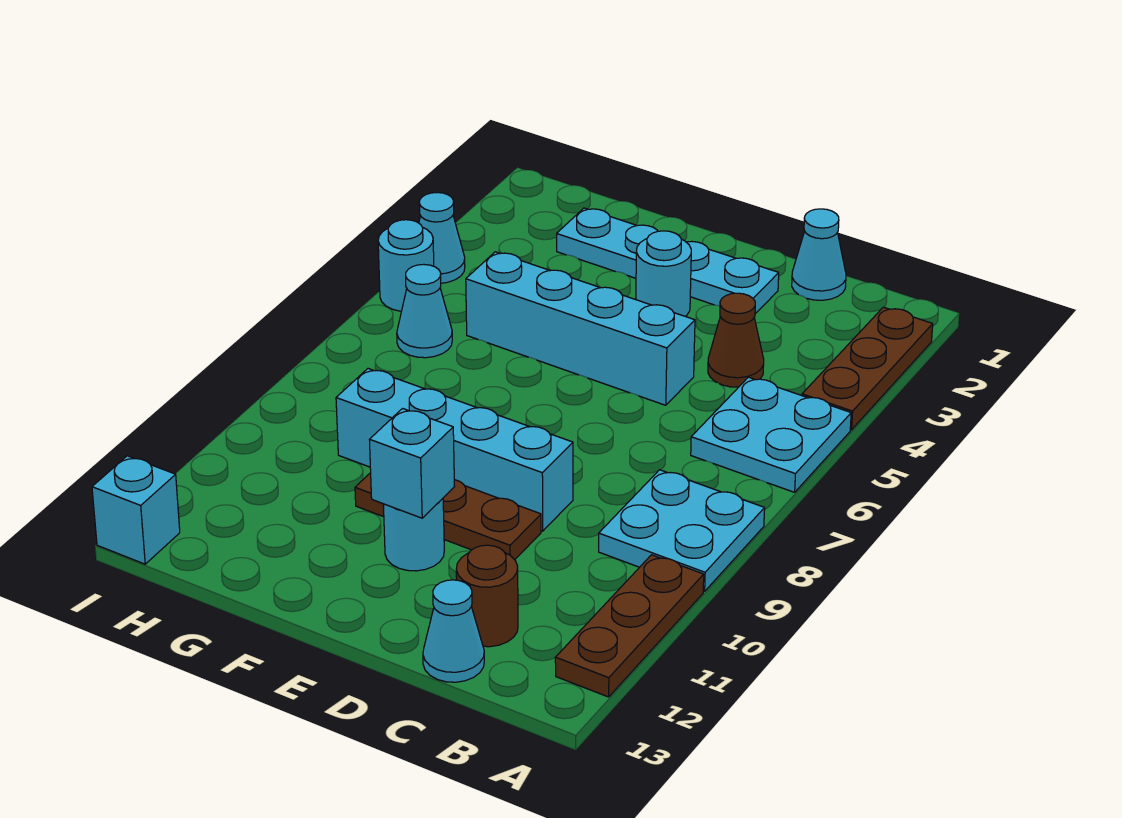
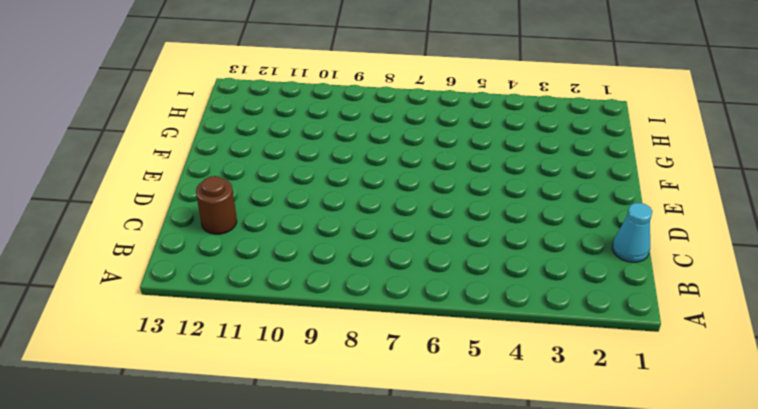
none -> brown plate A2:A4 level 1
none -> cyan plate A5:B6 level 1
none -> cyan plate A8:B9 level 1

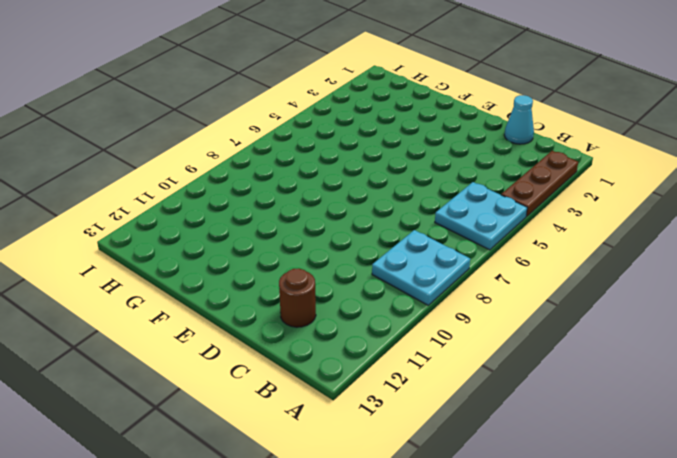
none -> brown plate A10:A12 level 1
none -> brown cone C4 level 1
none -> cyan cone C13 level 1

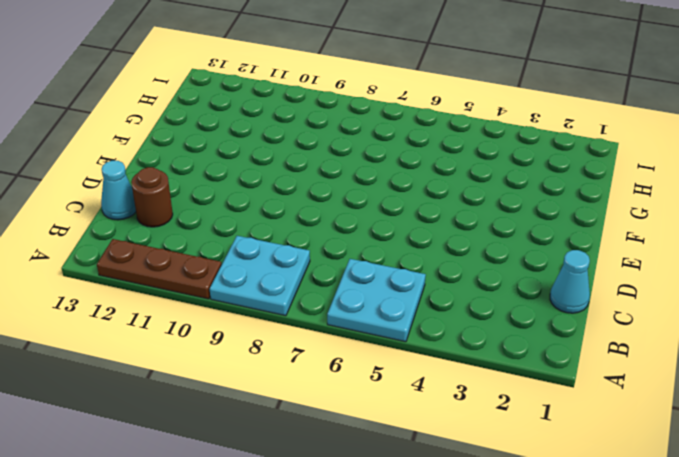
none -> brown plate A2:A4 level 1
none -> brown cone C4 level 1
none -> cyan plate D2:G2 level 1

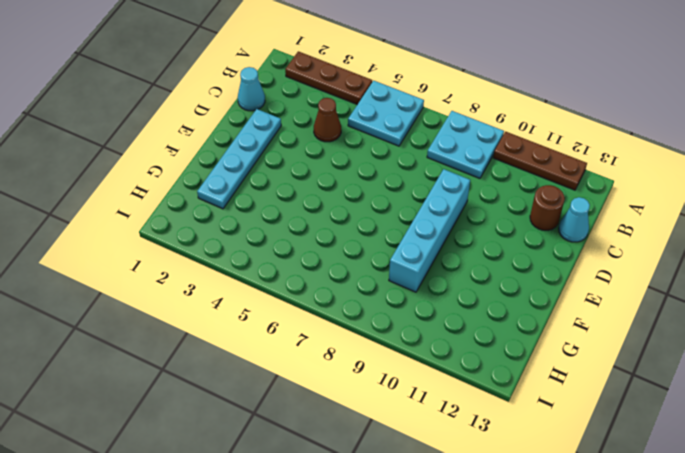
none -> cyan brick D5:G5 level 1
none -> brown plate D10:F10 level 1
none -> cyan round brick E3 level 1

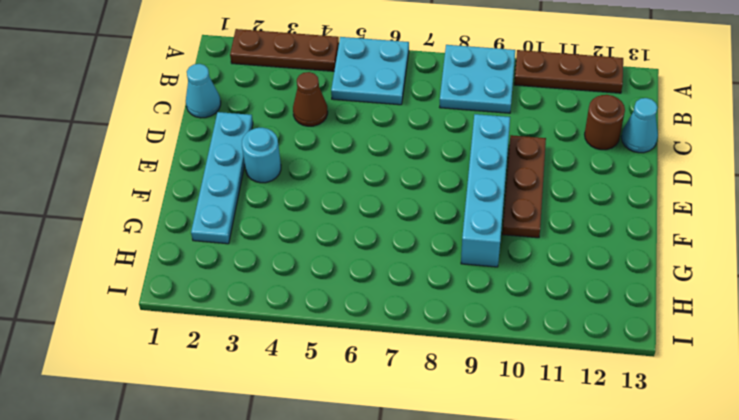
none -> cyan brick D5:G5 level 1
none -> cyan round brick E11 level 1
none -> cyan cone H6 level 1

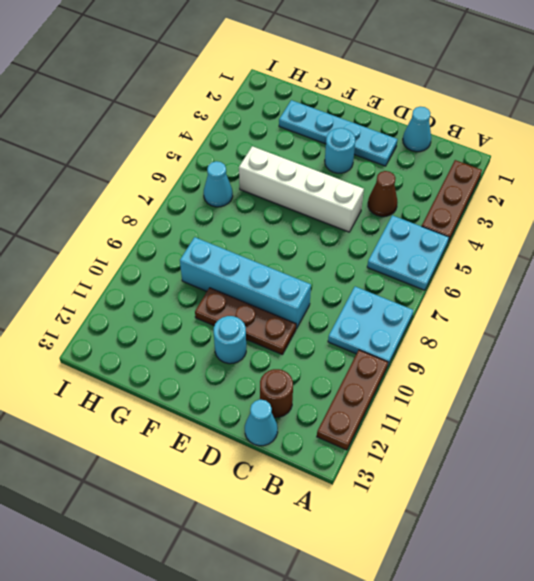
white brick D5:G5 level 1 -> cyan brick D5:G5 level 1
none -> cyan cone I4 level 1
none -> cyan round brick I5 level 1
none -> cyan brick I13 level 1

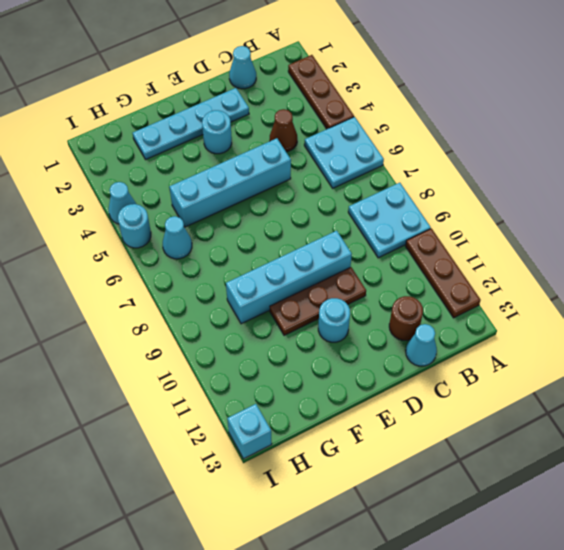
none -> cyan brick E11 level 2

